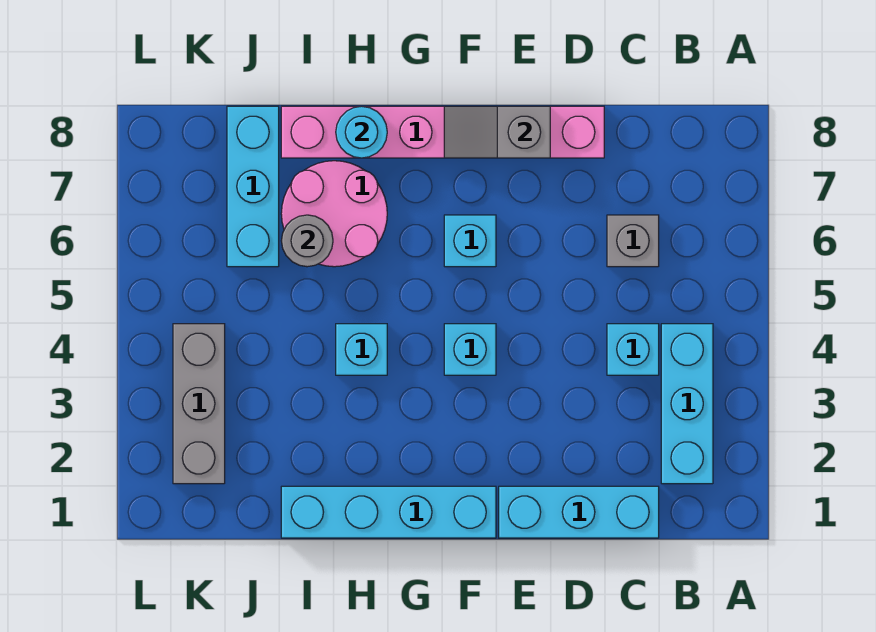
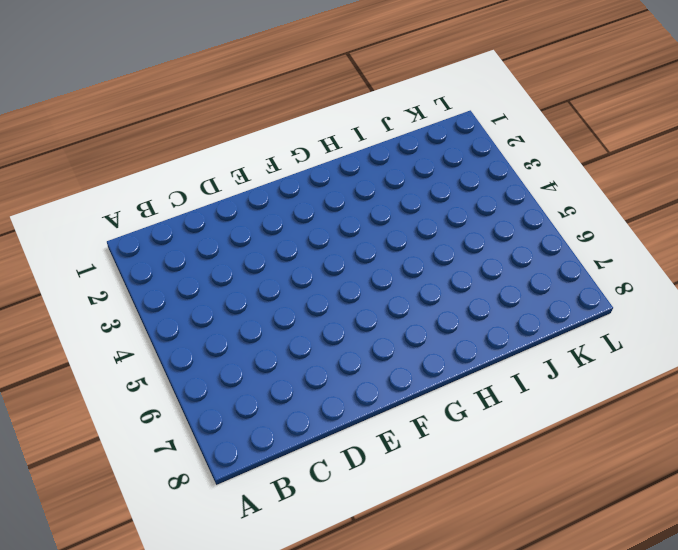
none -> cyan brick B2:B4 level 1
none -> cyan brick C1:E1 level 1
none -> cyan brick C4 level 1

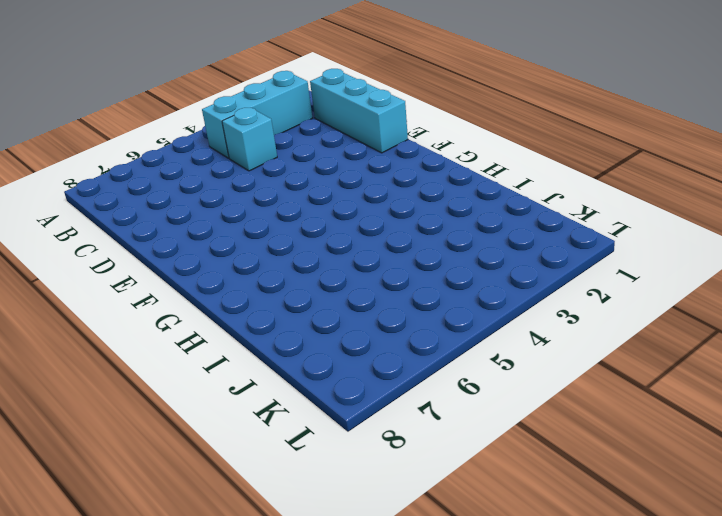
none -> grey brick C6 level 1
none -> pink brick D8:I8 level 1
none -> cyan brick F1:I1 level 1

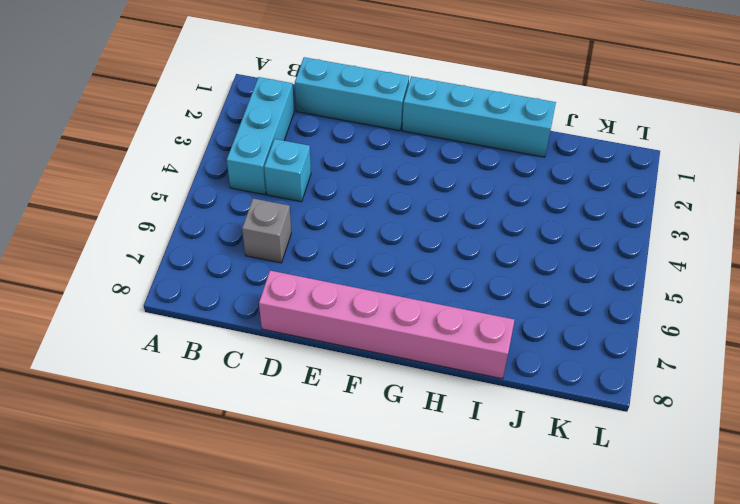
none -> cyan brick F4 level 1
none -> cyan brick F6 level 1
none -> cyan brick H4 level 1

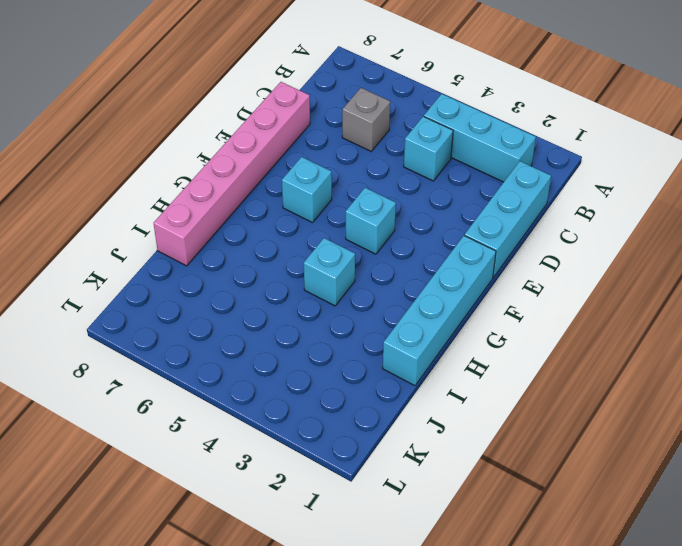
none -> pink round brick H6:I7 level 1
none -> cyan brick J6:J8 level 1
none -> grey brick K2:K4 level 1

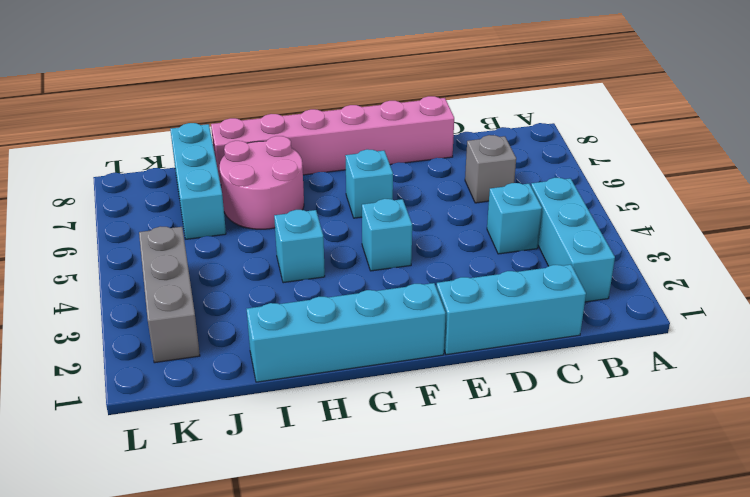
none -> grey slope E8:F8 level 2 top E
none -> cyan round brick H8 level 2
none -> grey round brick I6 level 2

